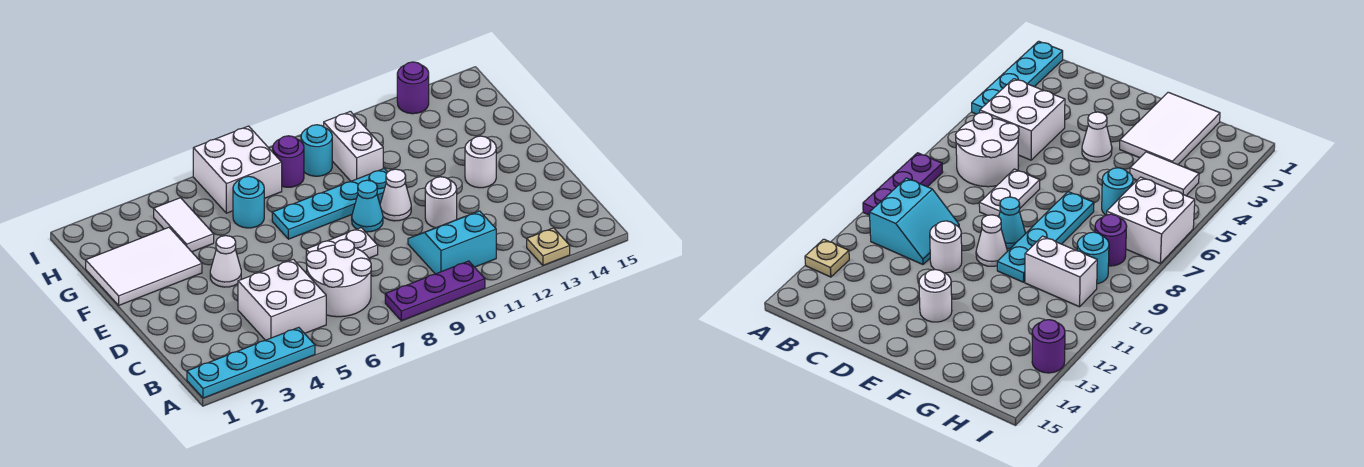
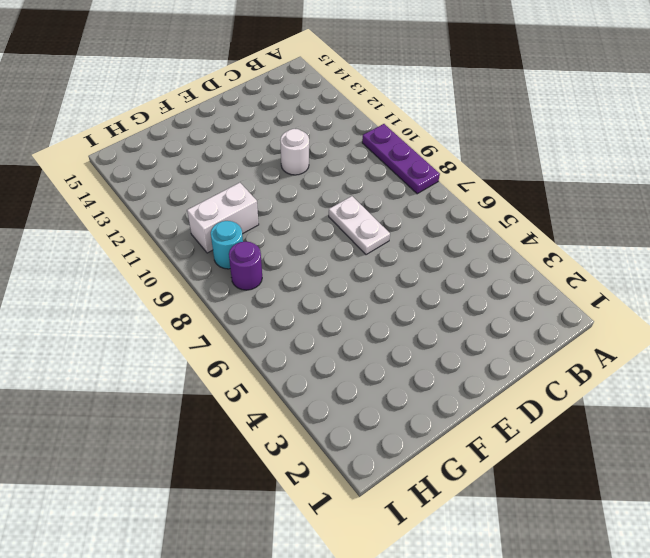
none -> cyan plate A1:A4 level 1
none -> tan plate A13 level 1
none -> white brick B4:C5 level 1

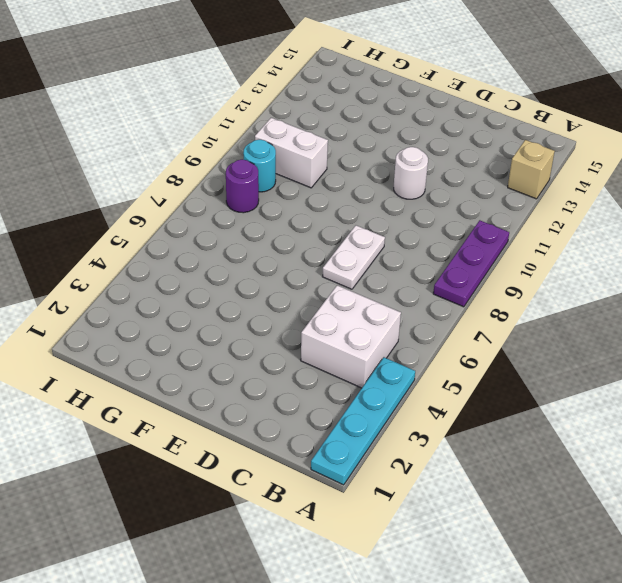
tan brick A13 level 1 -> tan plate A13 level 1
none -> white round brick B6:C7 level 1
none -> cyan slope B10:C11 level 1 top B
none -> white cone E4 level 1

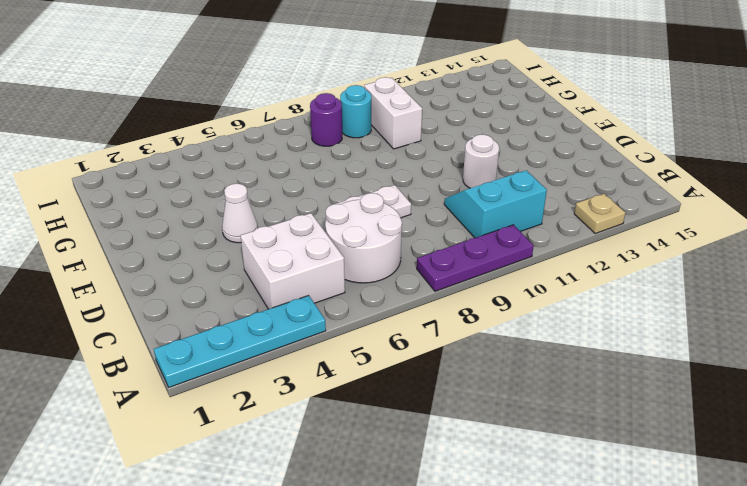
none -> cyan cone E9 level 1
none -> white cone E10 level 1
none -> white round brick E13 level 1

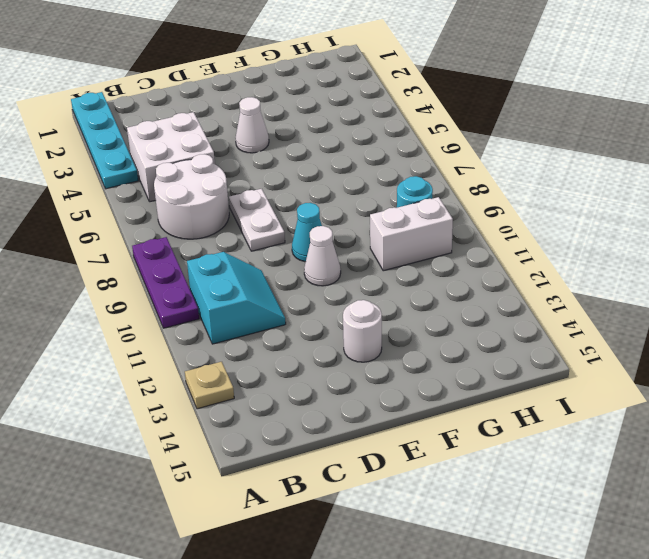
none -> white round brick D11 level 1
none -> white tile F1:G3 level 1
none -> cyan plate F7:F10 level 1

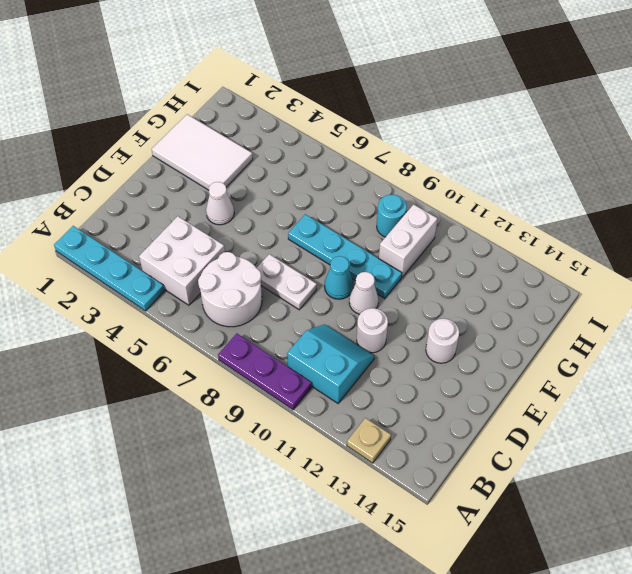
none -> white tile G4:H4 level 1
none -> cyan round brick G6 level 1
none -> white brick H6:I7 level 1

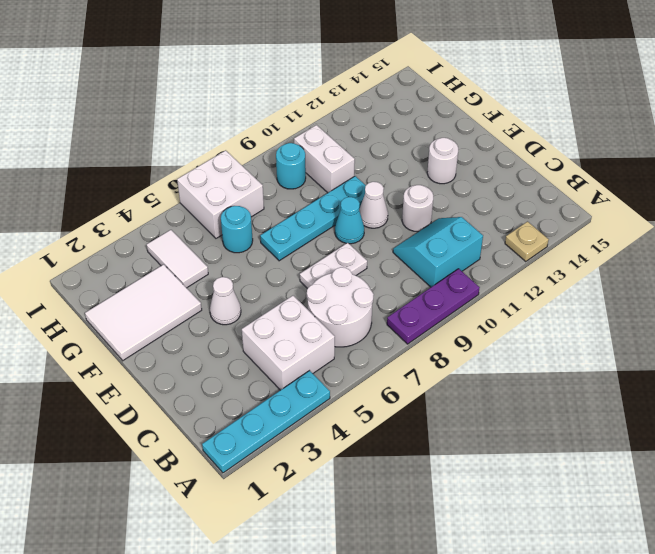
none -> purple round brick H8 level 1
none -> purple round brick I13 level 1

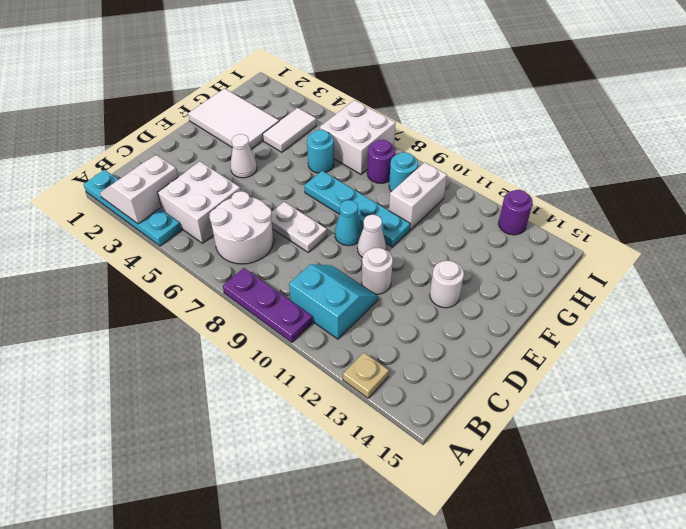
white slope A2:B3 level 2 top 3 -> none

